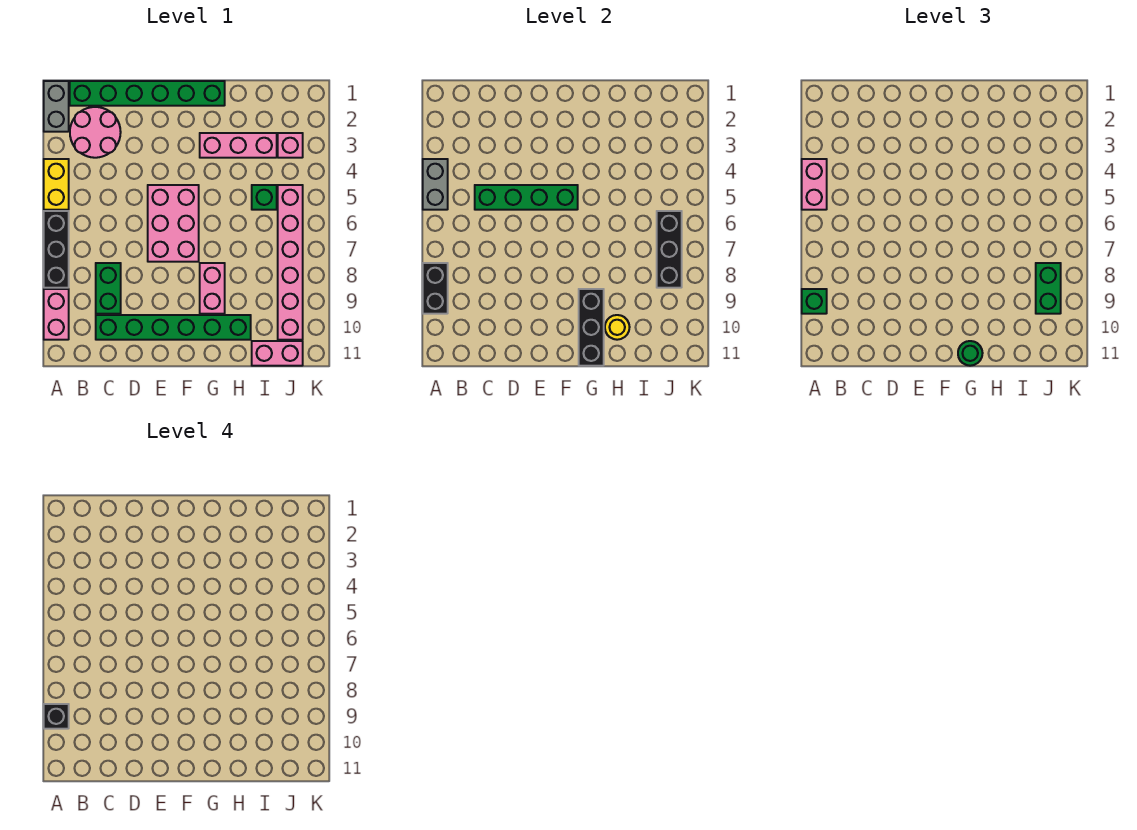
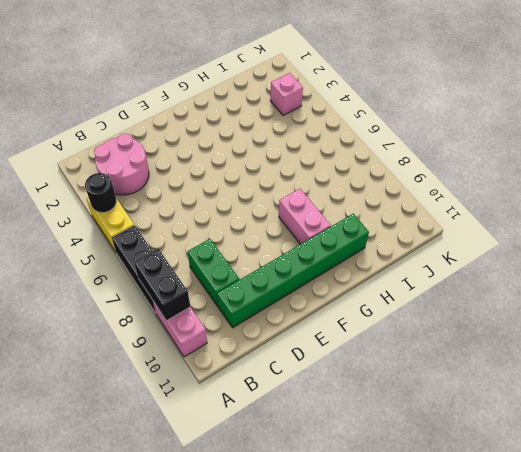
black round brick A4 level 2 -> grey brick A4:A5 level 2
none -> grey brick A1:A2 level 1
none -> green brick B1:G1 level 1
none -> pink brick E5:F7 level 1

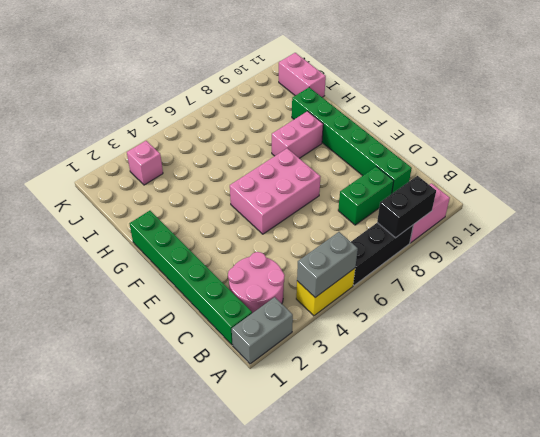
none -> pink brick G3:I3 level 1
none -> green brick I5 level 1
none -> pink brick J5:J10 level 1

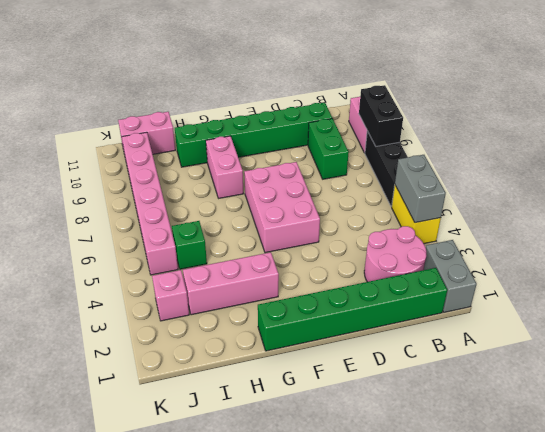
none -> green brick C5:F5 level 2
none -> black brick G9:G11 level 2
none -> yellow round brick H10 level 2

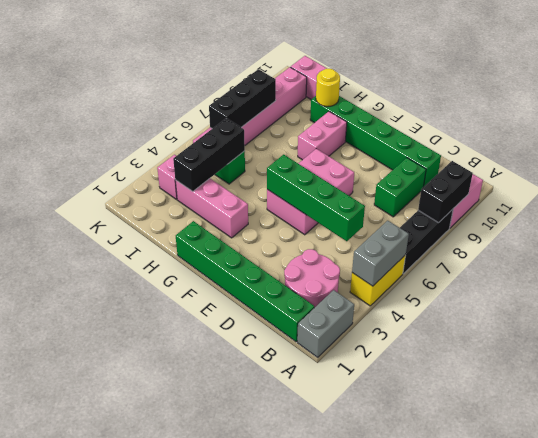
black brick I3:I5 level 2 -> black brick G9:G11 level 2
none -> pink brick A4:A5 level 3
none -> green brick A9 level 3
none -> green round brick G11 level 3

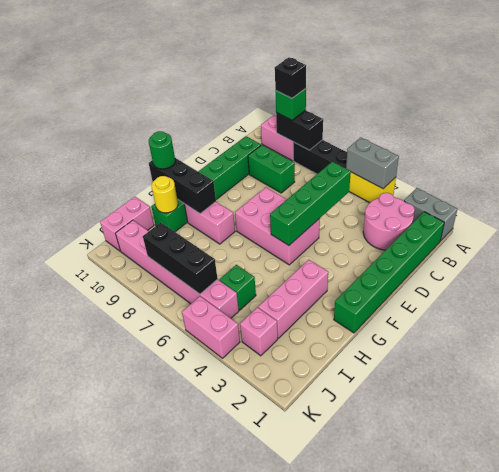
pink brick K4:K5 level 1 -> pink brick A4:A5 level 3
none -> green brick J8:J9 level 3

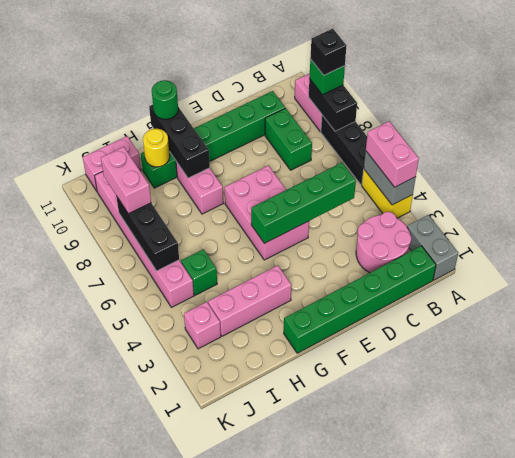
pink brick J8:J9 level 3 -> green brick J8:J9 level 3

